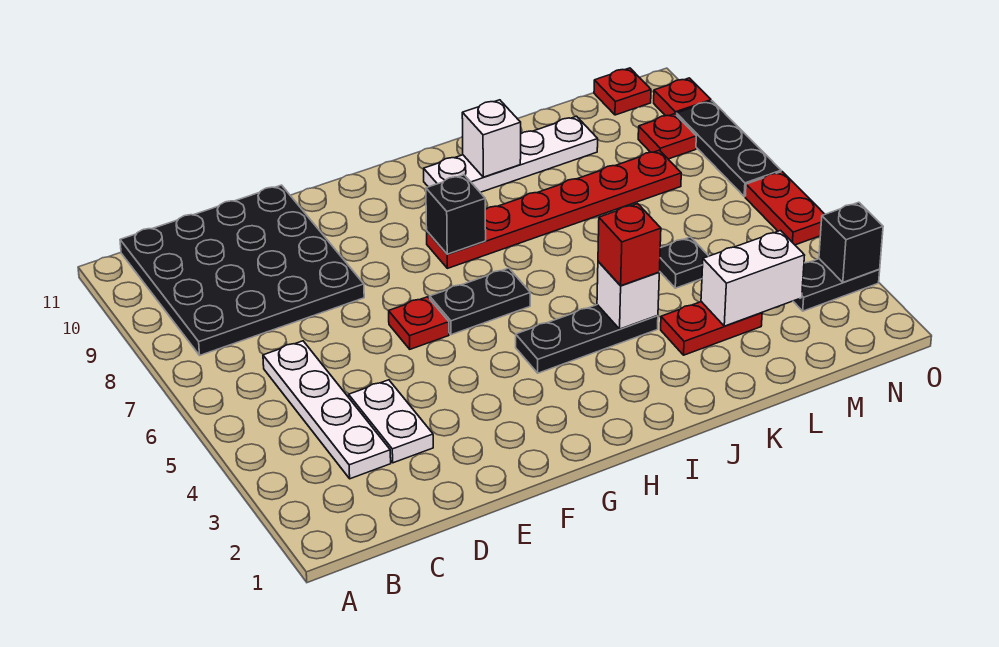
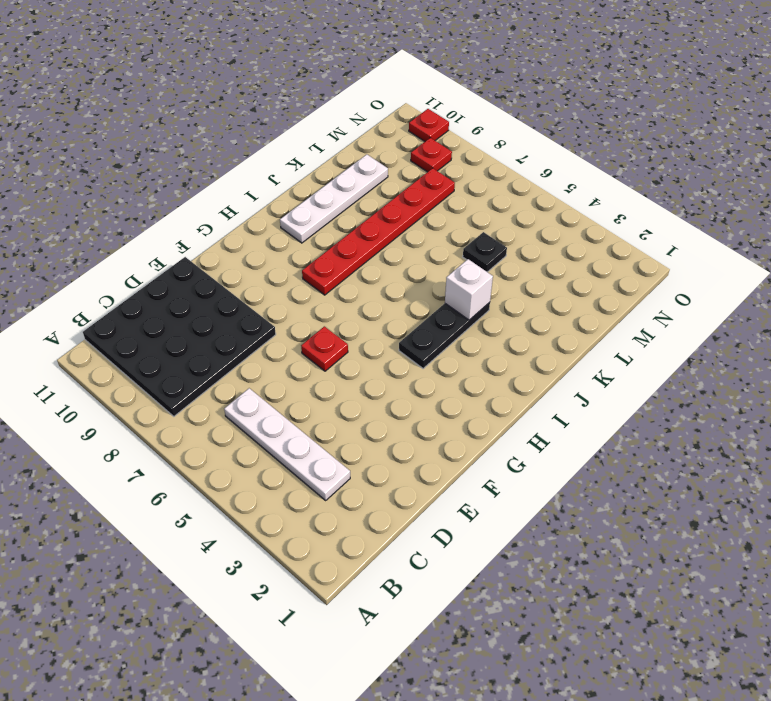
none -> white plate D3:D4 level 1
none -> black plate G6:H6 level 1
none -> red plate K3:L3 level 1

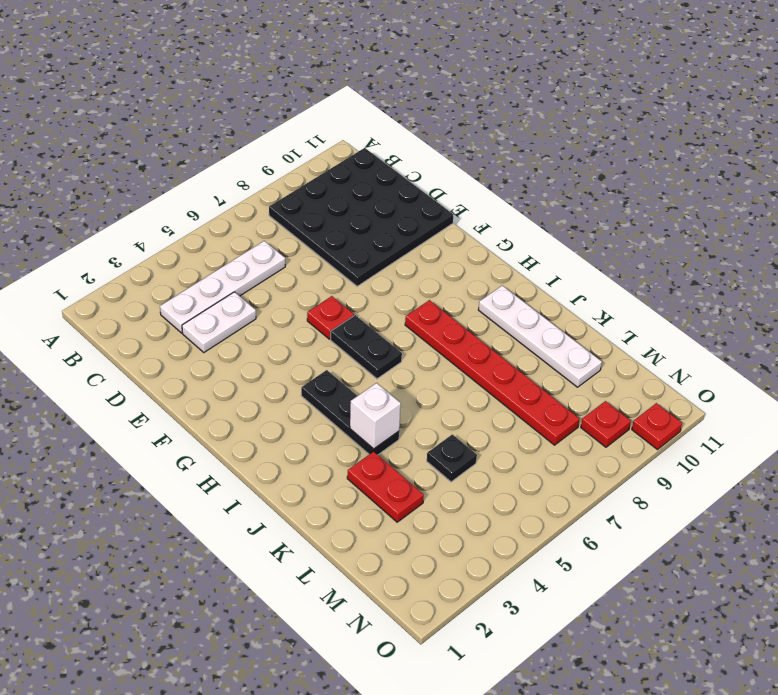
none -> black plate N3:O3 level 1
none -> red plate N11 level 1
none -> red plate O5:O6 level 1

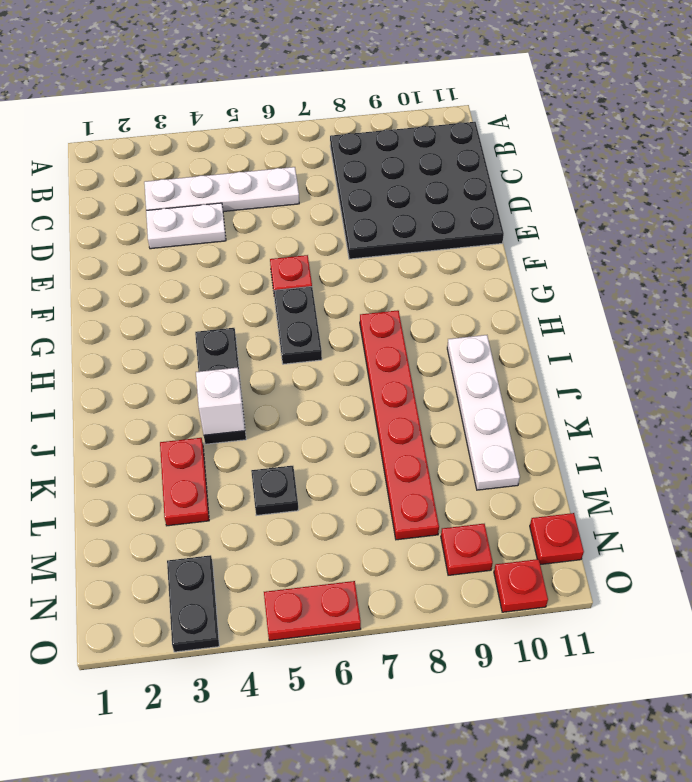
none -> black plate O7:O9 level 1
none -> black brick H8 level 2
none -> white brick J10 level 2

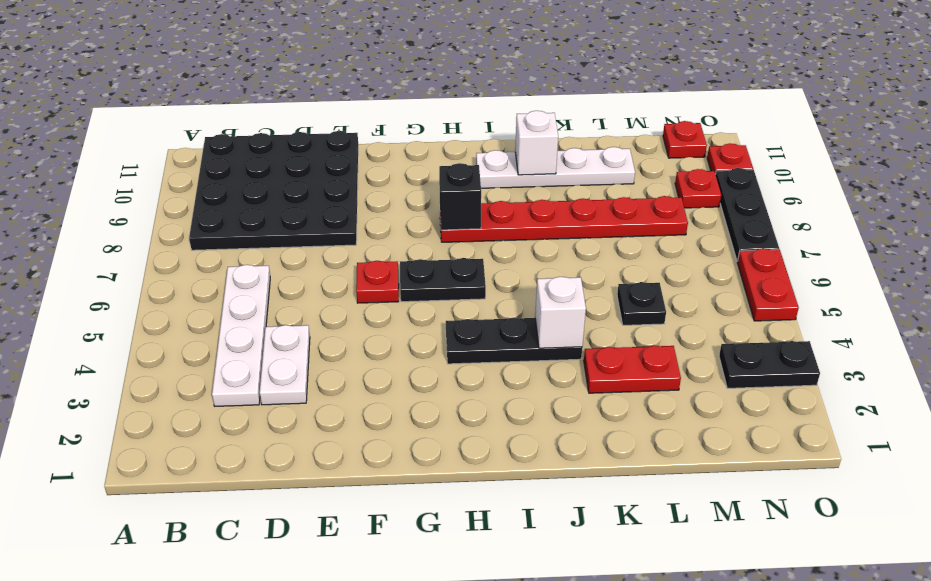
none -> white brick L3:M3 level 2
none -> black brick O3 level 2
none -> red brick J4 level 3

